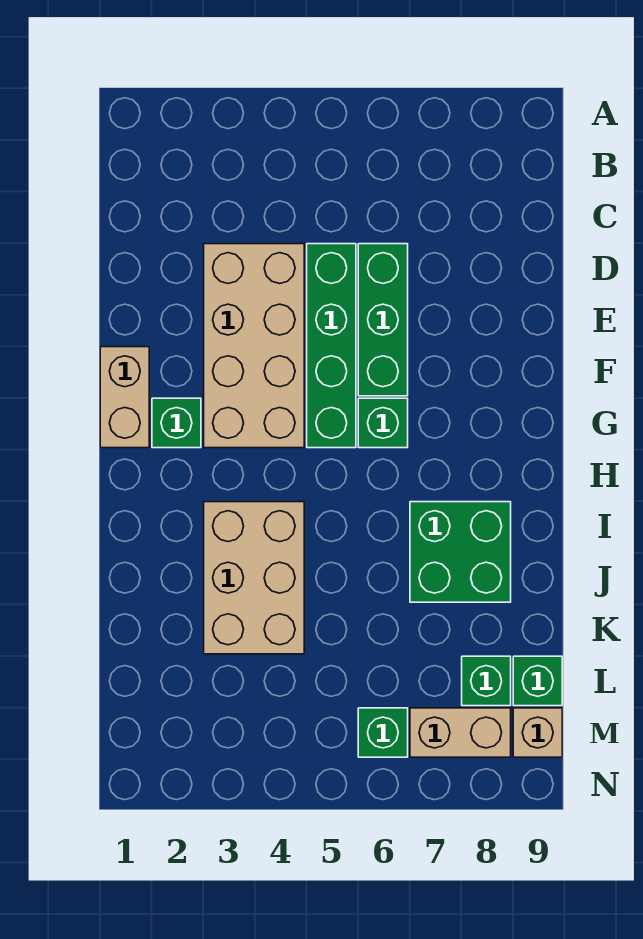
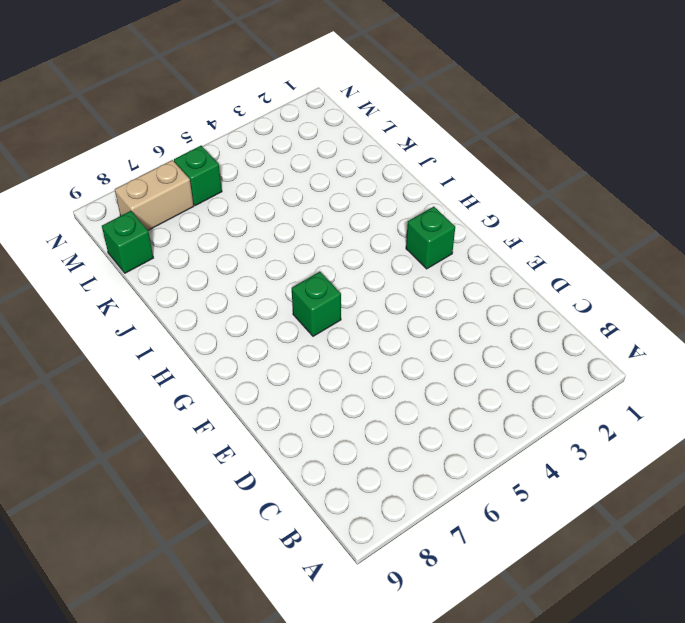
none -> tan brick D3:G4 level 1
none -> green brick D5:G5 level 1
none -> green brick D6:F6 level 1

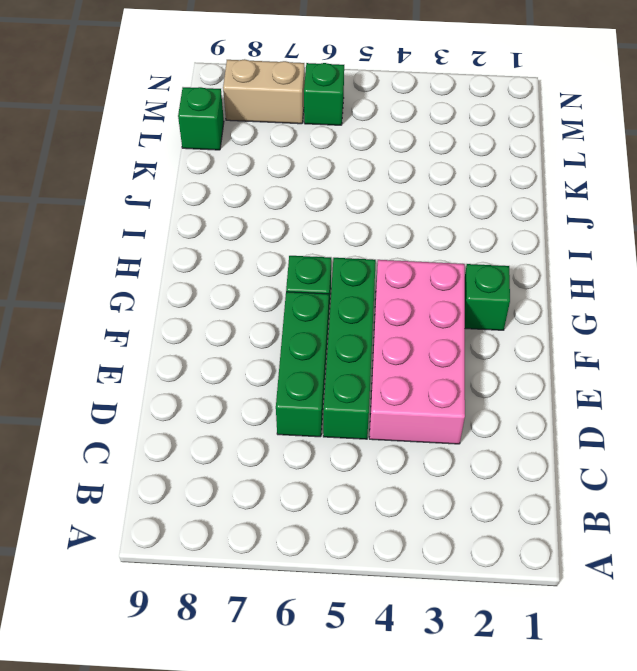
pink brick D3:G4 level 1 -> tan brick D3:G4 level 1
none -> tan brick F1:G1 level 1
none -> tan brick I3:K4 level 1
none -> green brick I7:J8 level 1

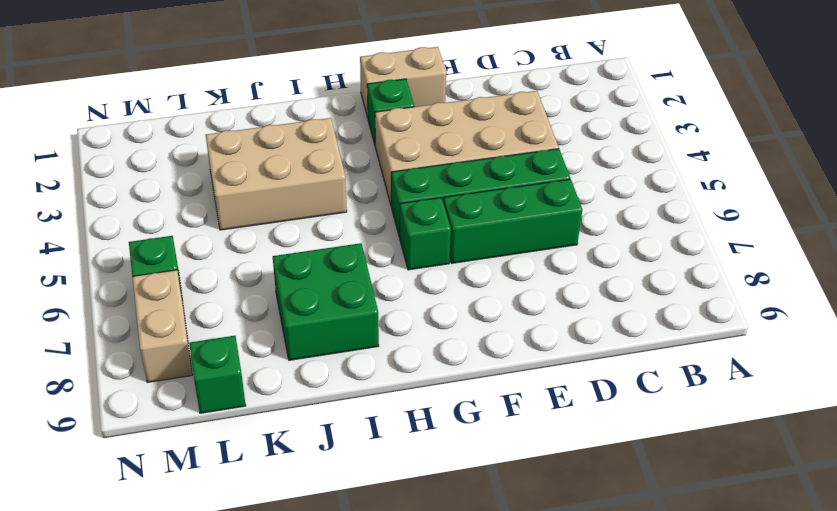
none -> green brick L8 level 1
none -> tan brick M9 level 1

